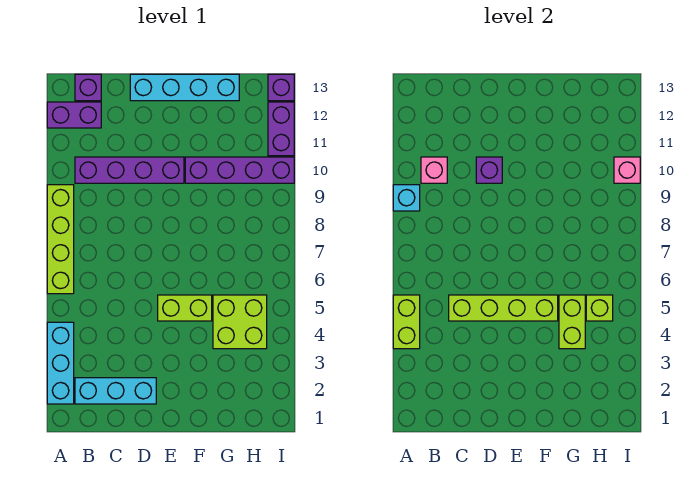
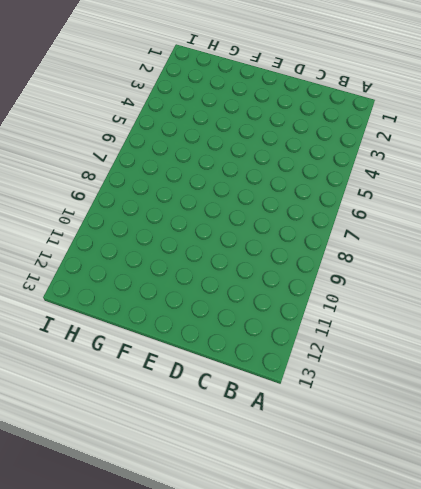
none -> cyan brick A2:A4 level 1
none -> lime brick A6:A9 level 1
none -> purple brick A12:B12 level 1

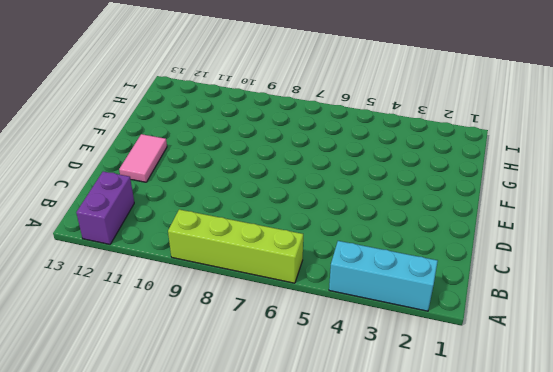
pink tile D12:E12 level 1 -> none
none -> cyan brick B2:D2 level 1
none -> purple brick B10:E10 level 1
none -> purple brick B13 level 1

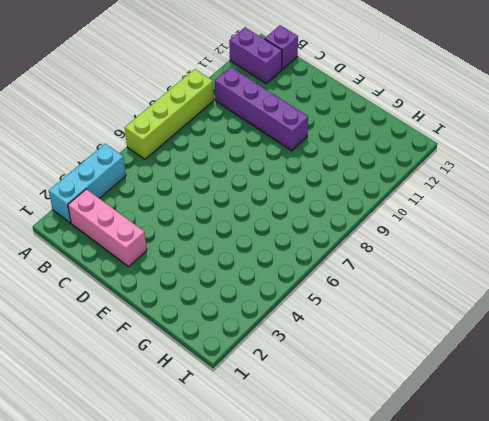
pink brick B2:D2 level 1 -> cyan brick B2:D2 level 1
none -> cyan brick D13:G13 level 1
none -> lime brick E5:F5 level 1
none -> purple brick F10:I10 level 1

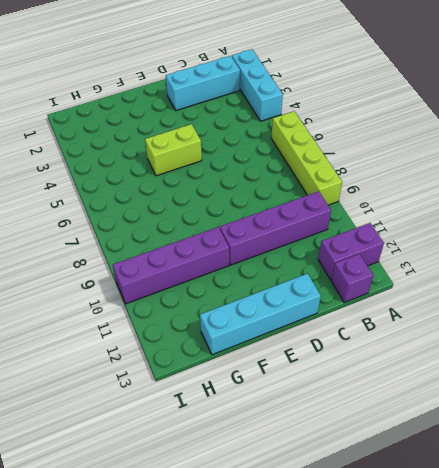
none -> lime brick G4:H5 level 1
none -> purple brick I11:I12 level 1
none -> purple brick I13 level 1

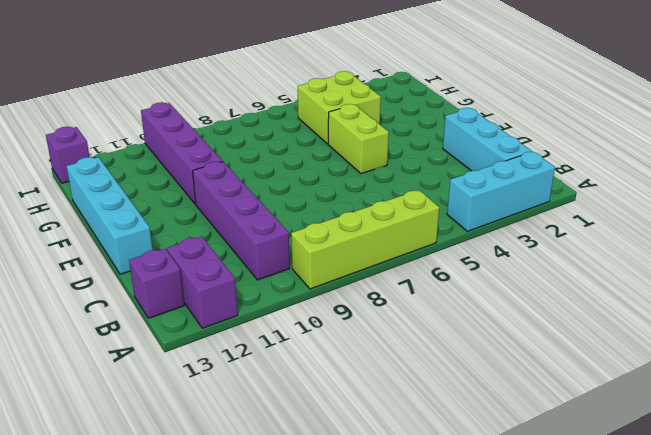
none -> purple brick I11:I12 level 1
none -> lime brick A4:A5 level 2
none -> cyan brick A9 level 2

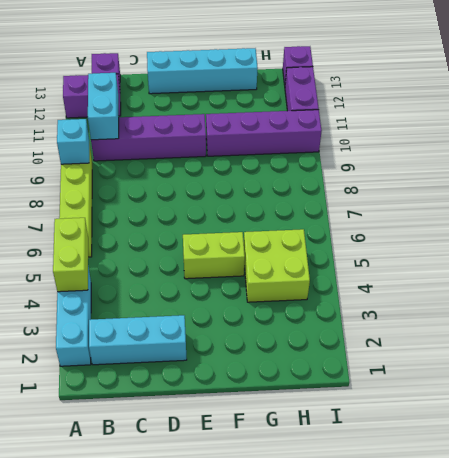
cyan brick B10:B11 level 2 -> pink brick B10 level 2
none -> lime brick C5:F5 level 2
none -> purple brick D10 level 2
none -> lime brick G4:G5 level 2

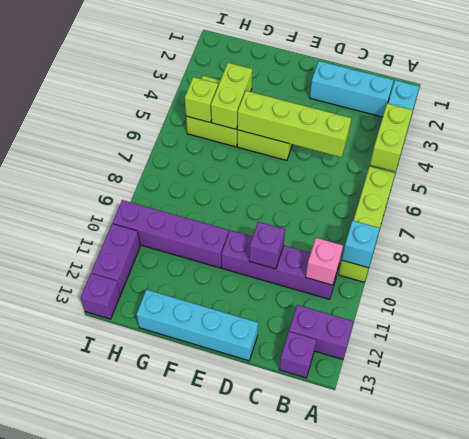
none -> pink brick I10 level 2

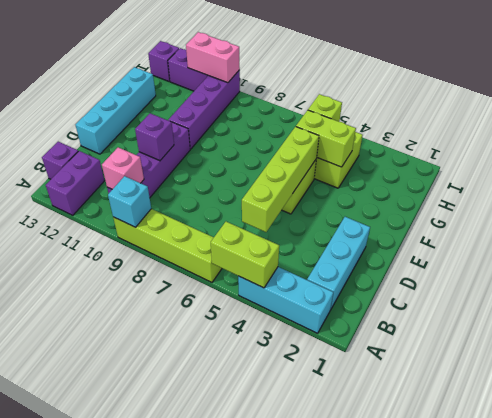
pink brick I10:I11 level 2 -> pink brick I10 level 2

